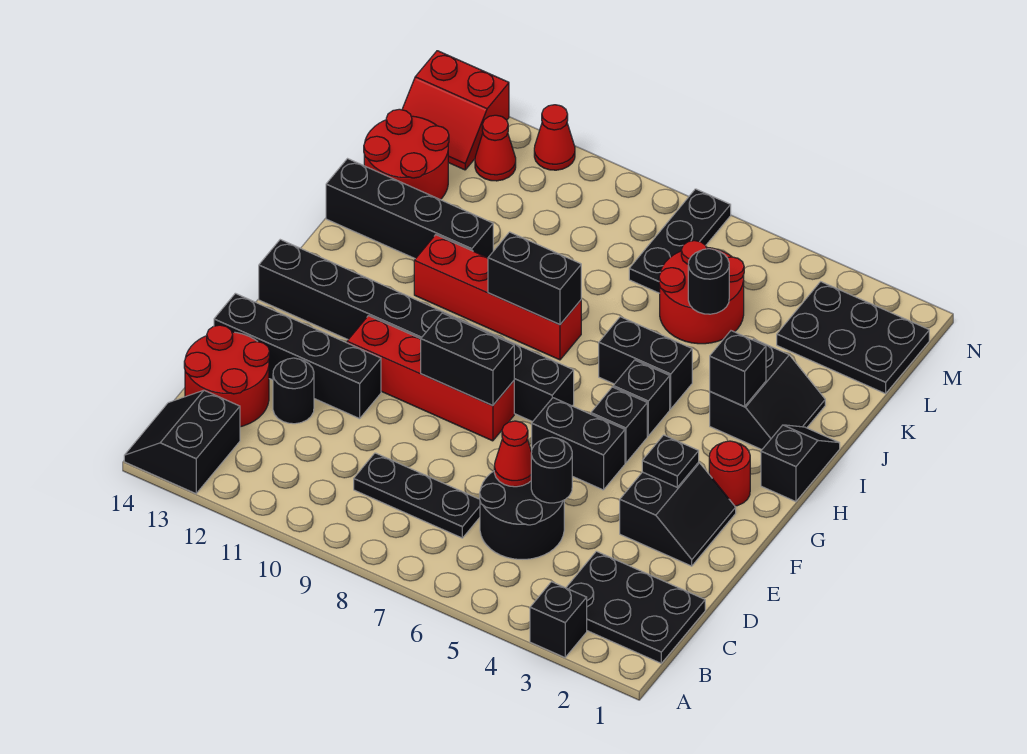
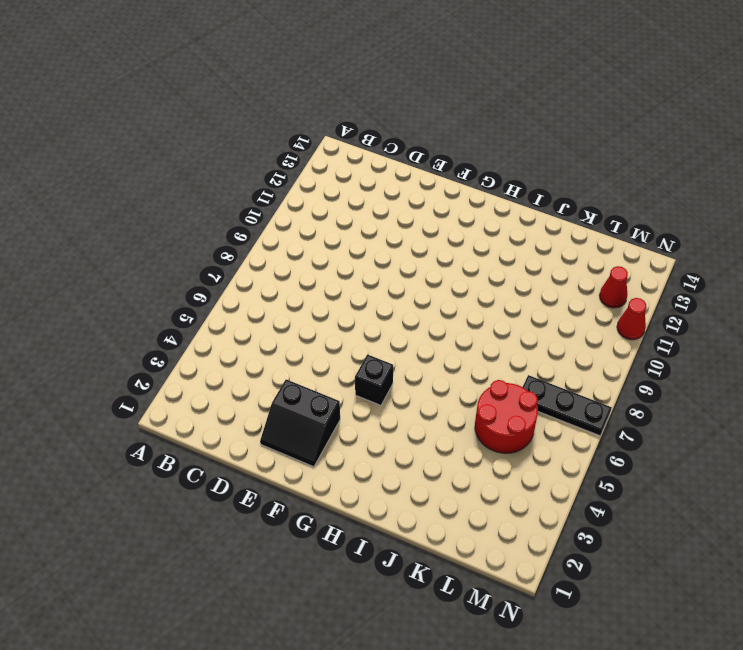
none -> black brick A3 level 1
none -> black slope A13:B14 level 1 top 13
none -> black plate B1:C3 level 1
none -> black round brick C5:D6 level 1

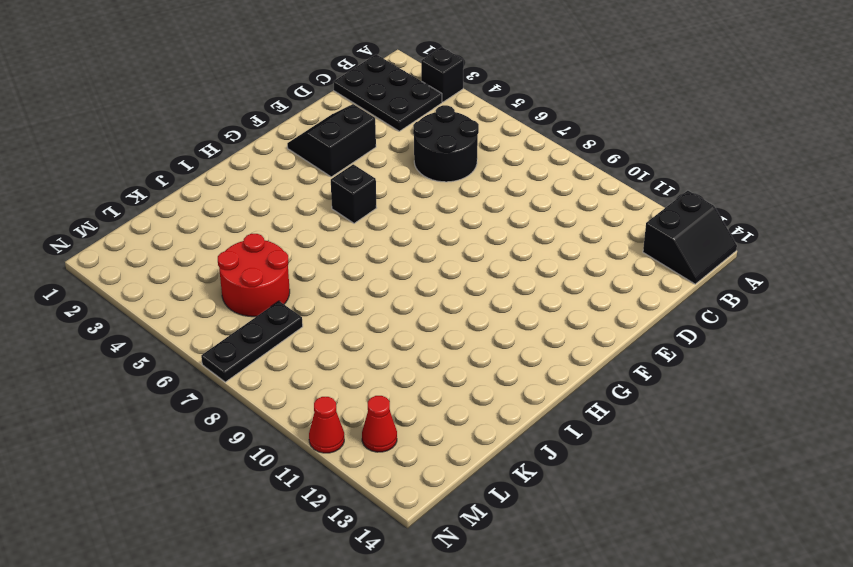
none -> black plate C7:C9 level 1
none -> red round brick C13:D14 level 1
none -> black round brick D12 level 1
none -> black brick E11:E14 level 1

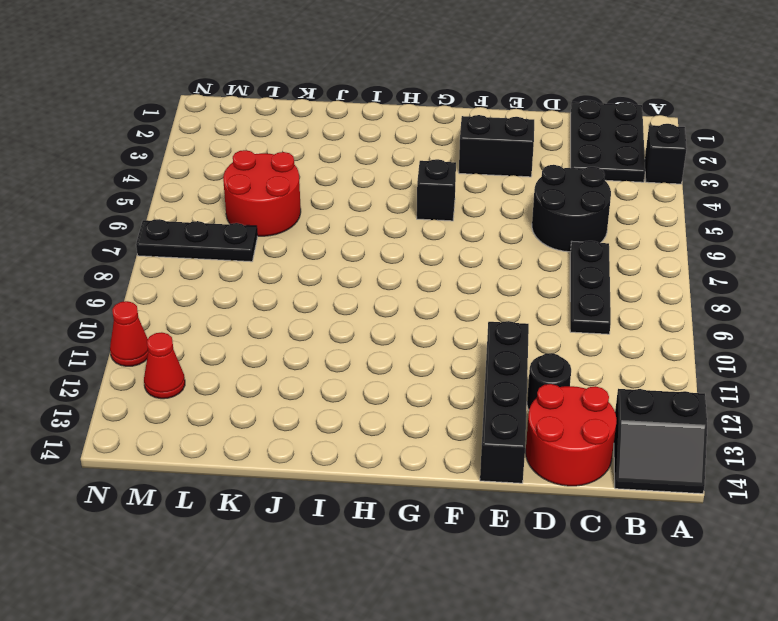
none -> black brick F5:F6 level 1
none -> red brick F8:F11 level 1
none -> red round brick G2 level 1
none -> black brick G7:G14 level 1

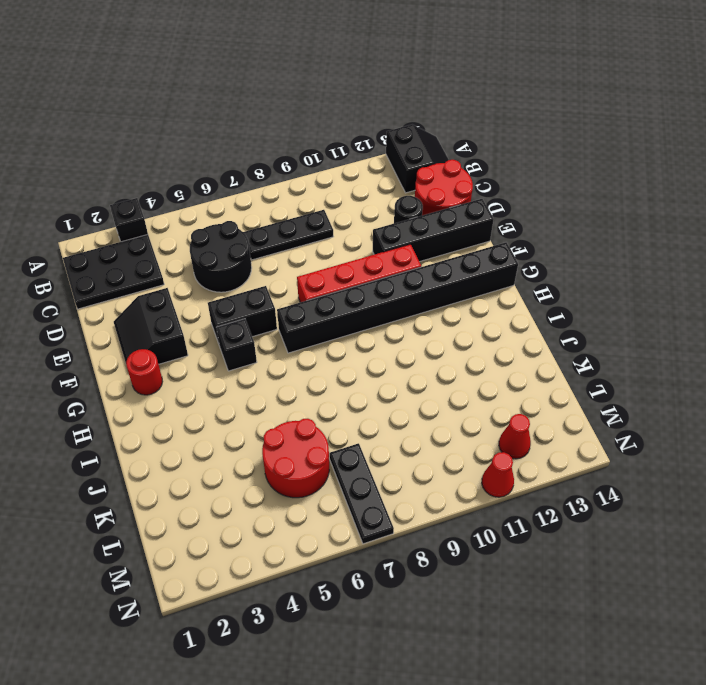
none -> black slope H1:I1 level 1 top H
none -> black brick H5 level 1
none -> black slope I2:J3 level 1 top 3
none -> black brick I5:I6 level 1

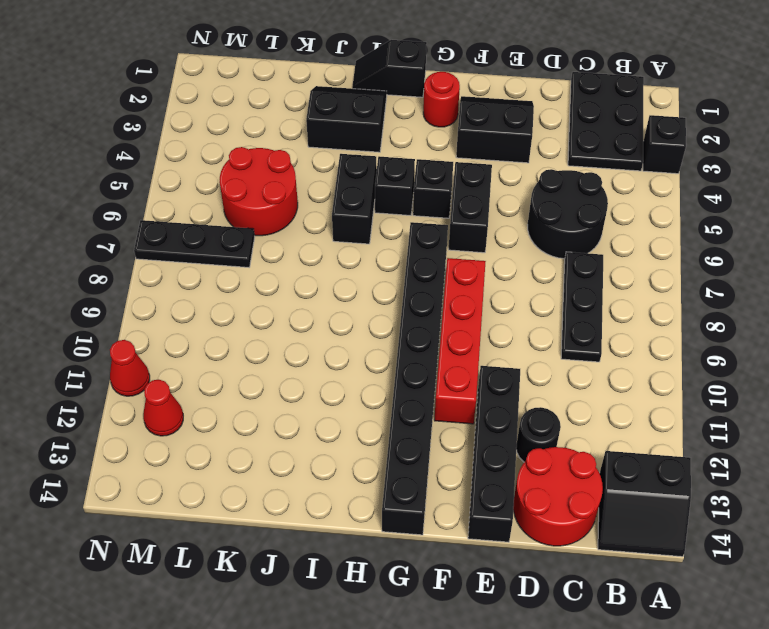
none -> red brick I8:I11 level 1
none -> black brick J11:J14 level 1
none -> red round brick K13:L14 level 1
none -> black plate L1:M3 level 1

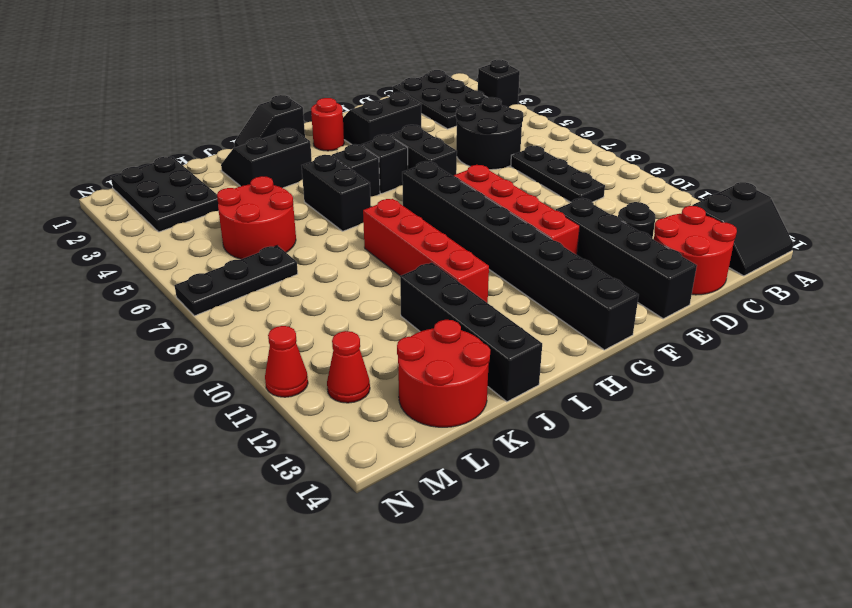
none -> red slope M13:N14 level 1 top N
none -> black round brick D5 level 2
none -> red cone D6 level 2
none -> black plate F3 level 2

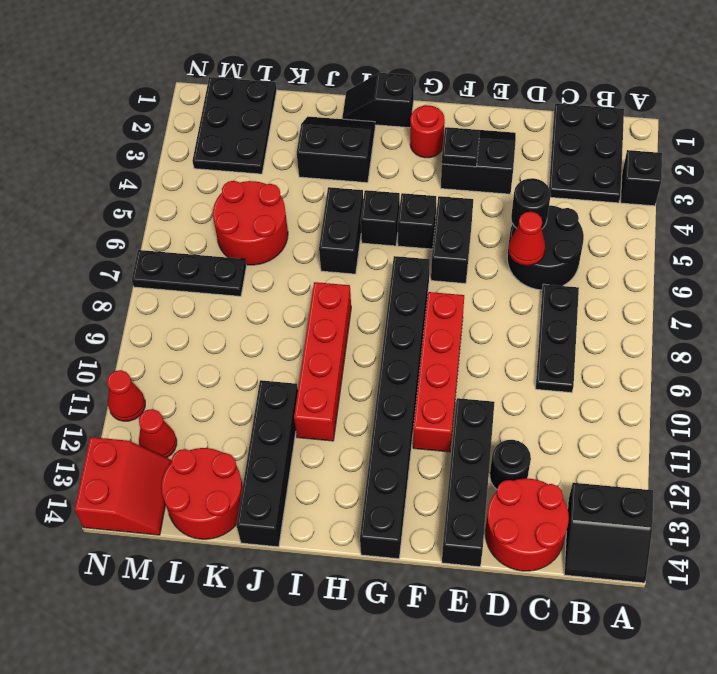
none -> black brick F8:F9 level 2
none -> black brick I3 level 2
none -> black brick I8:I9 level 2
none -> black round brick K5 level 2

